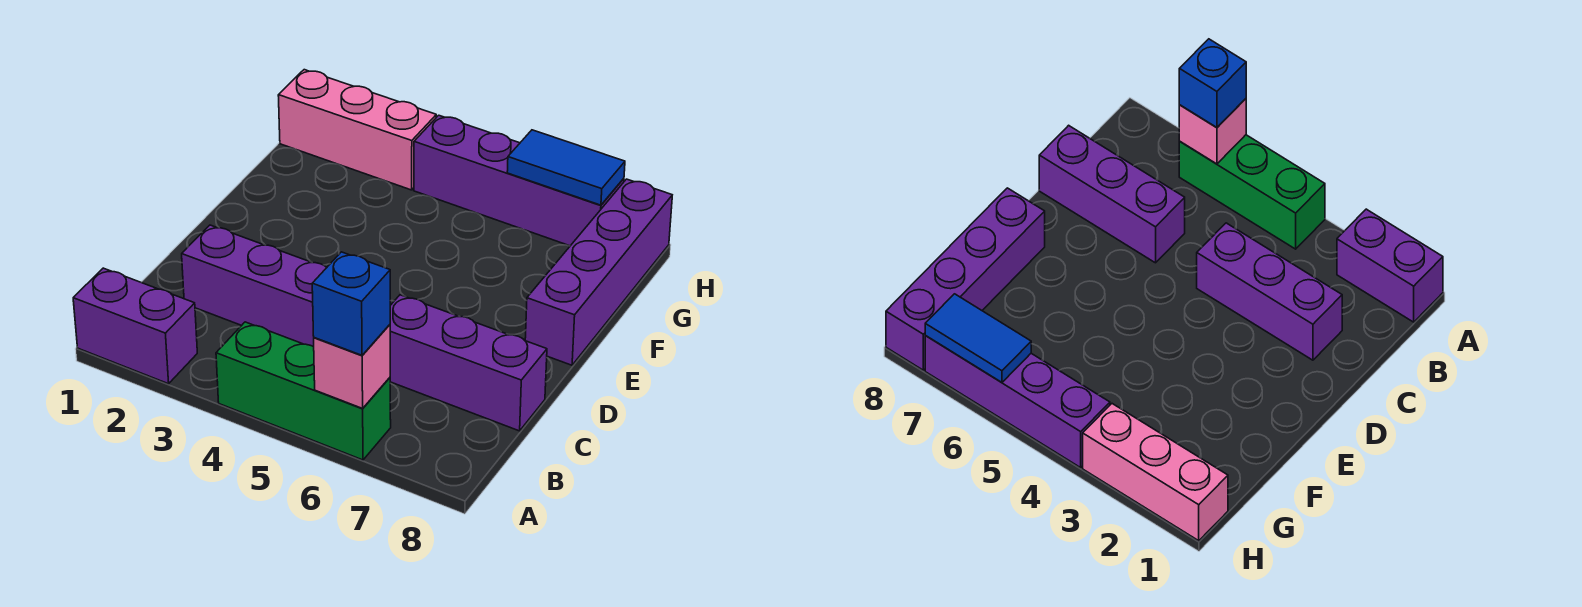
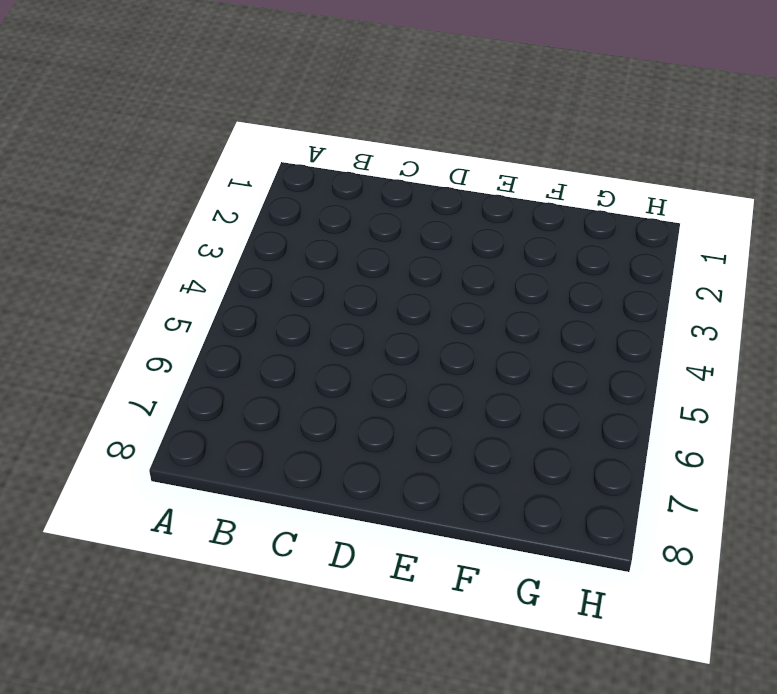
none -> purple brick A1:A2 level 1
none -> green brick A4:A6 level 1

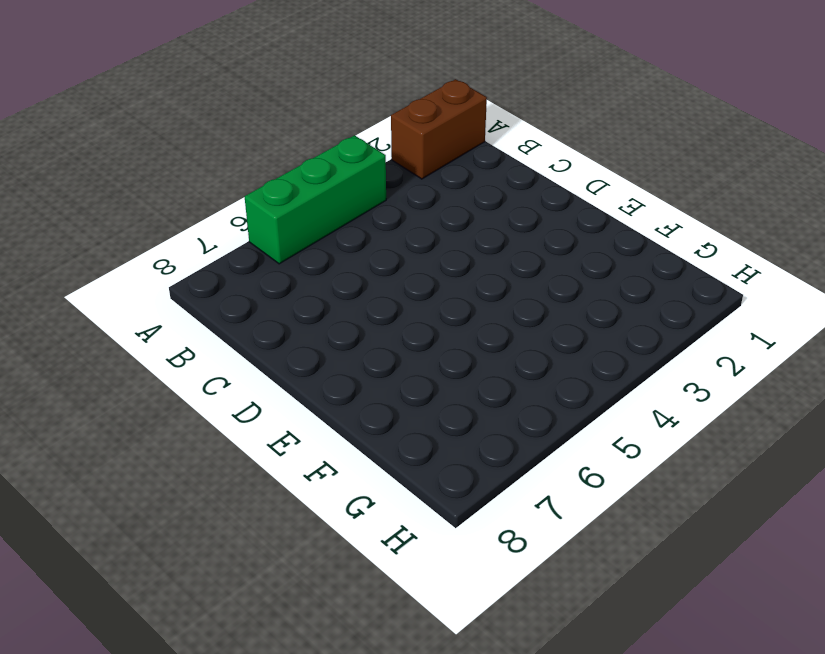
brown brick A1:A2 level 1 -> purple brick A1:A2 level 1
none -> purple brick C2:C4 level 1
none -> purple brick C6:C8 level 1

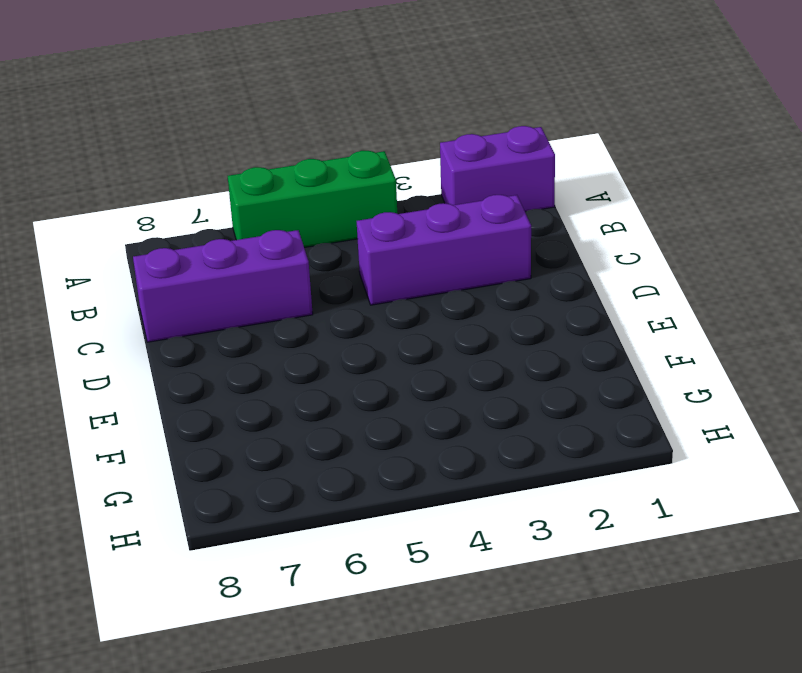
none -> purple brick E8:H8 level 1
none -> pink brick H1:H3 level 1

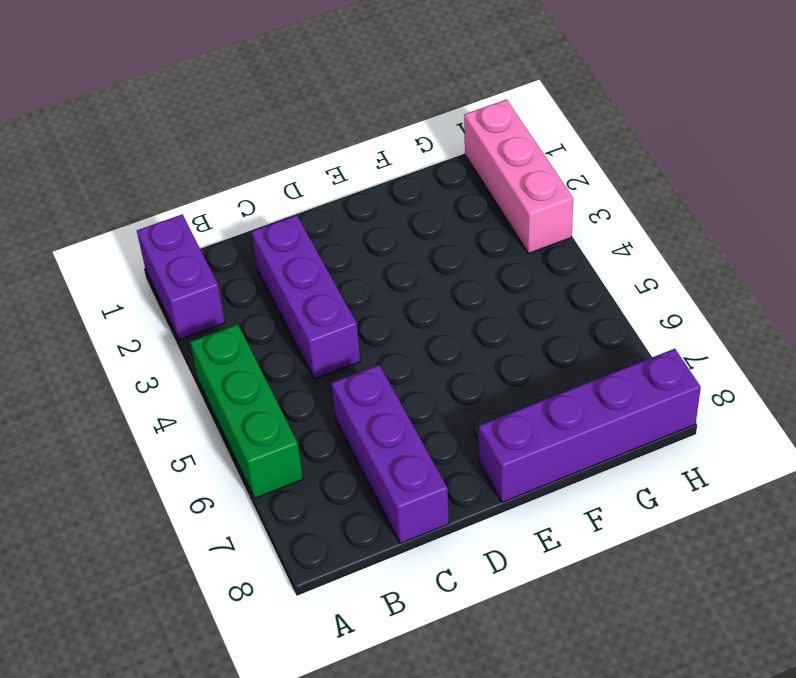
none -> purple brick H4:H7 level 1
none -> pink brick A6 level 2

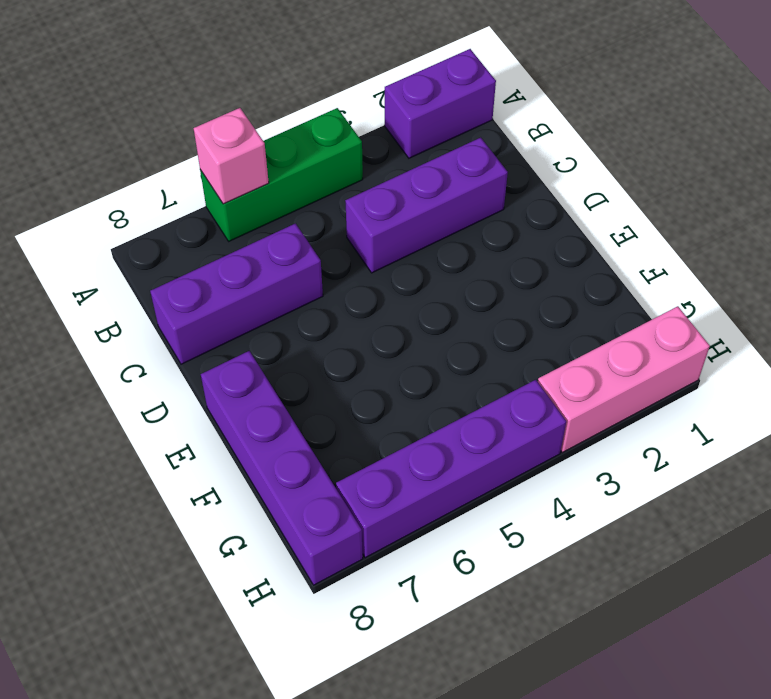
none -> blue tile H6:H7 level 2
none -> blue brick A6 level 3

